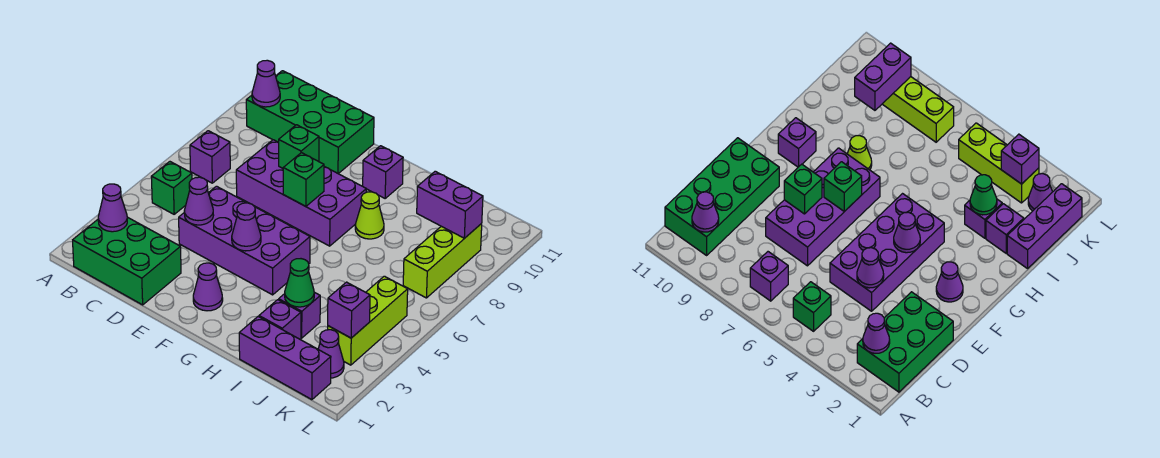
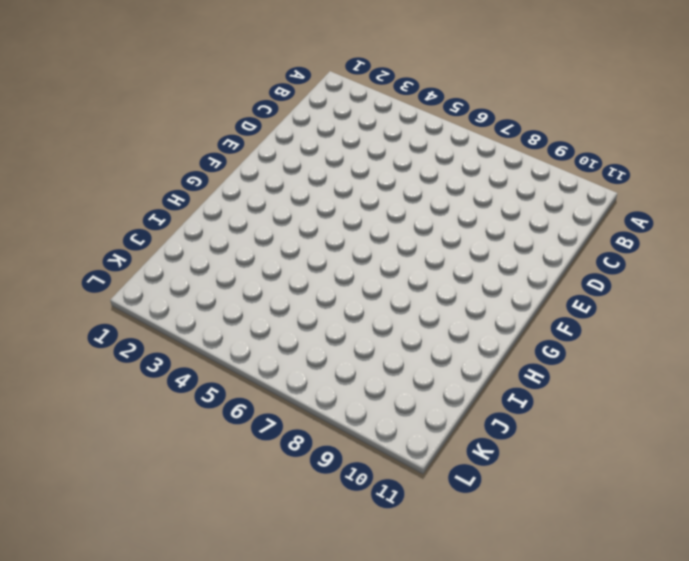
none -> green brick B1:D2 level 1
none -> green brick B5 level 1
none -> purple brick B7 level 1

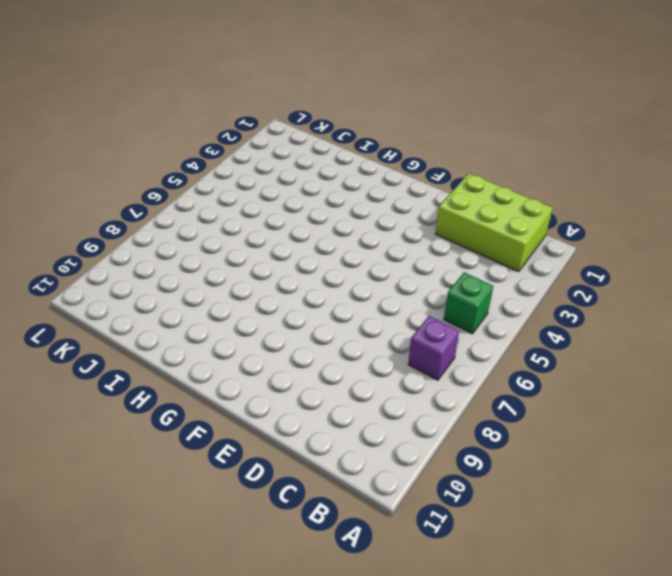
lime brick B1:D2 level 1 -> green brick B1:D2 level 1
none -> green brick B10:E11 level 1
none -> purple brick D4:G5 level 1
none -> purple brick D7:G8 level 1

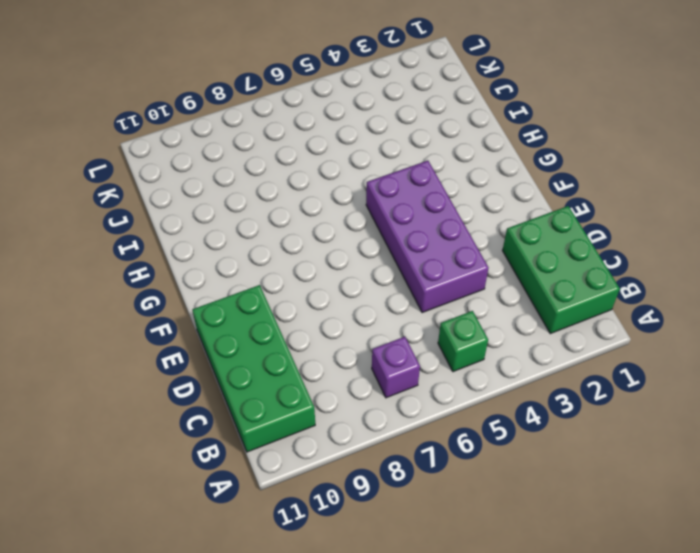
none -> purple brick D7:G8 level 1
none -> purple cone F2 level 1
none -> purple brick G10 level 1

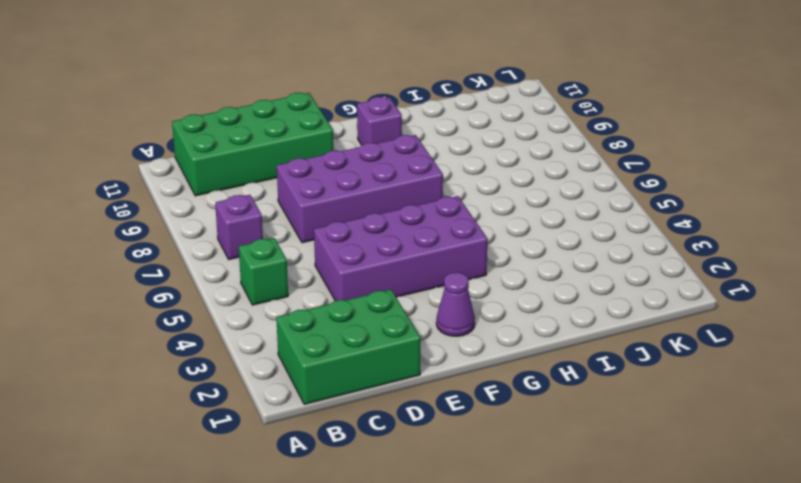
none -> lime cone H8 level 1
none -> purple brick I1:K1 level 1
none -> purple brick I2 level 1

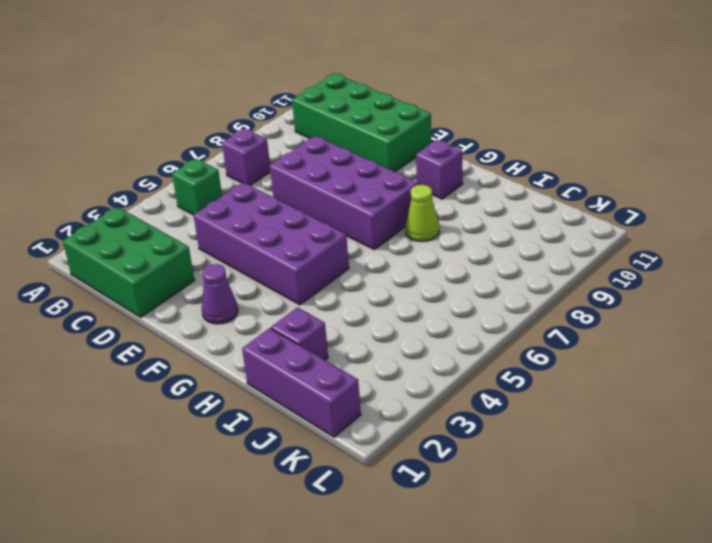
none -> purple brick I3 level 1
none -> purple cone K2 level 1
none -> lime brick K3:K5 level 1

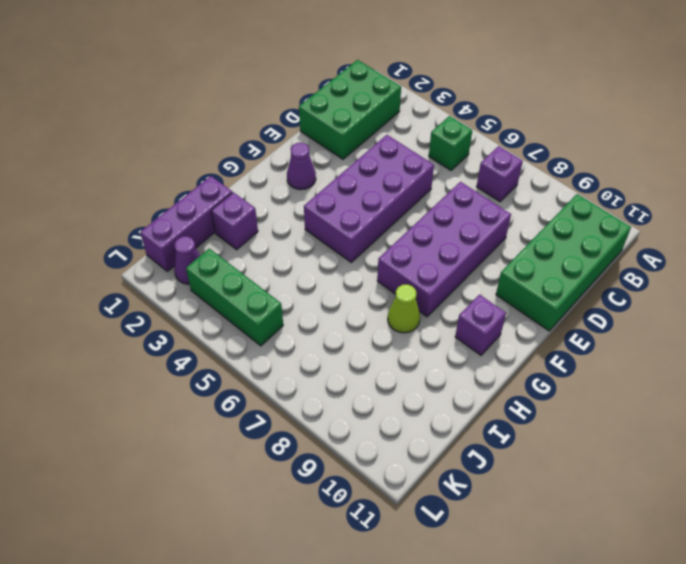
green brick K3:K5 level 1 -> lime brick K3:K5 level 1
none -> purple brick I3 level 1
none -> lime brick K7:K9 level 1
none -> purple cone B2 level 2

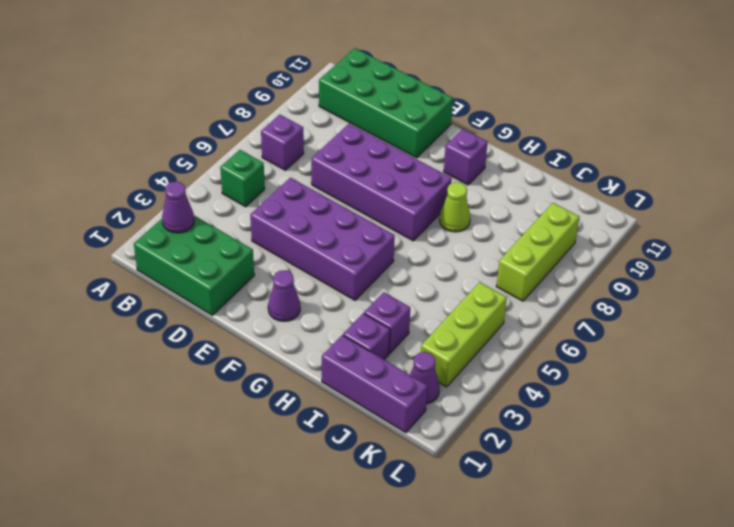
none -> purple cone B10 level 2
none -> purple cone D4 level 2
none -> green brick E8 level 2

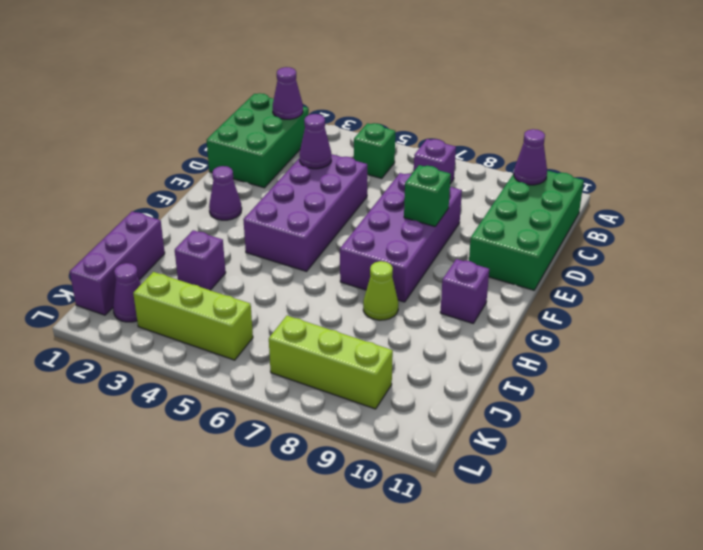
none -> purple brick I2 level 1
none -> purple cone F4 level 2
none -> green brick F7 level 2

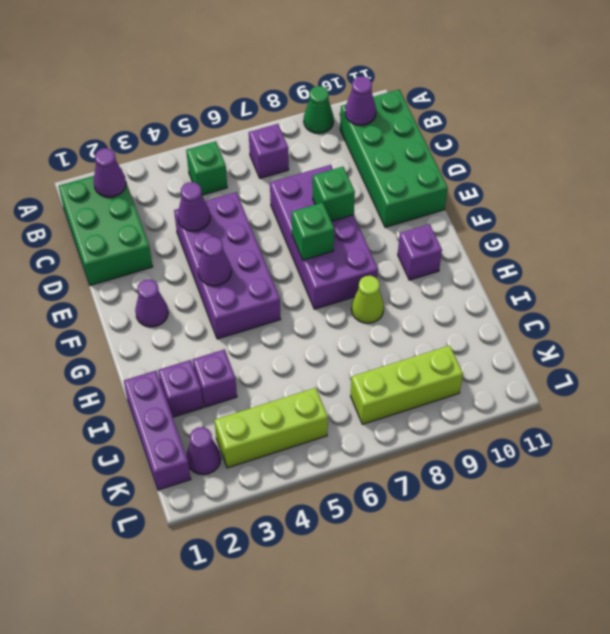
green cone A9 level 1 -> green cone I3 level 2
none -> purple brick J9:K9 level 2
none -> purple brick K3 level 2

